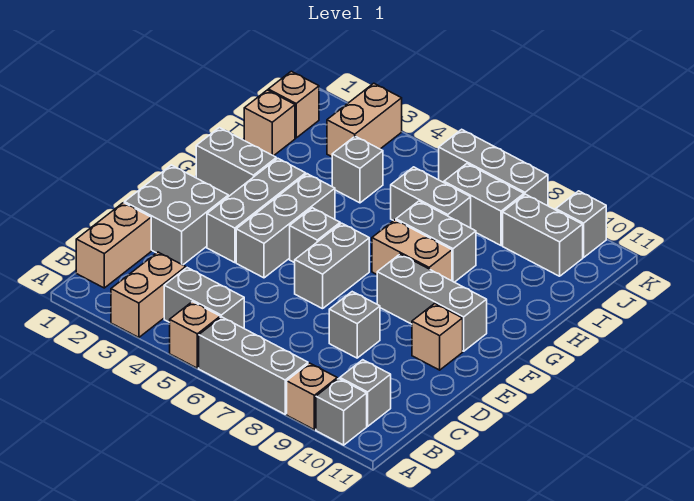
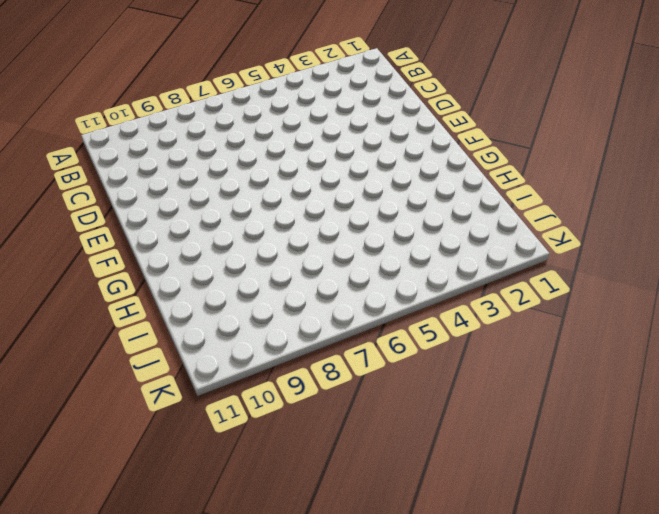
none -> tan brick A3:B3 level 1
none -> tan brick A5 level 1
none -> grey brick A6:A8 level 1

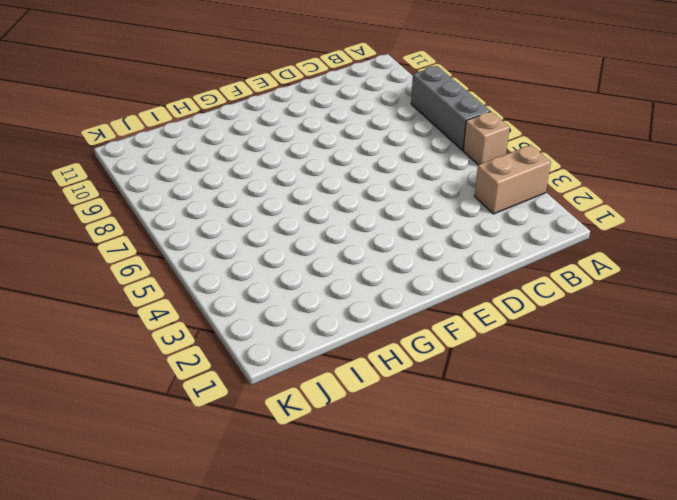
none -> tan brick A9 level 1
none -> grey brick A10 level 1
none -> tan brick B1:C1 level 1

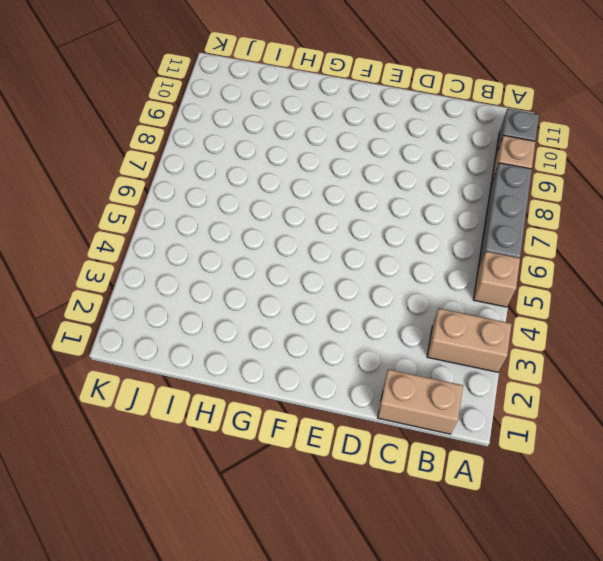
none -> grey brick B4:B5 level 1
none -> grey brick B10 level 1
none -> grey brick D1:E2 level 1

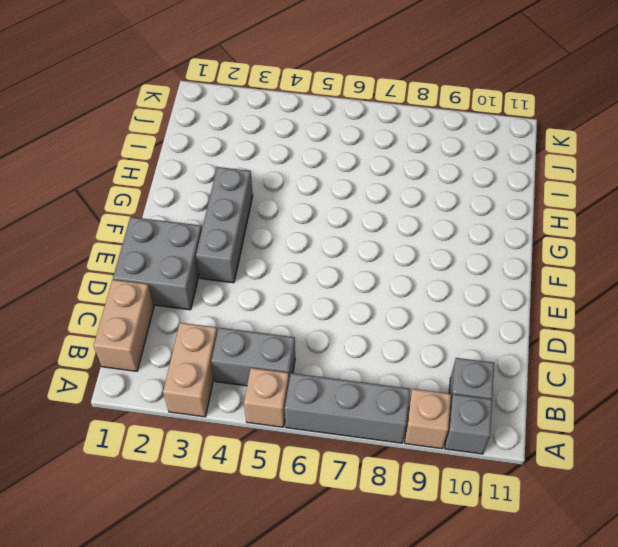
none -> grey brick D8 level 1
none -> grey brick E4:G4 level 1
none -> grey brick E6:F6 level 1

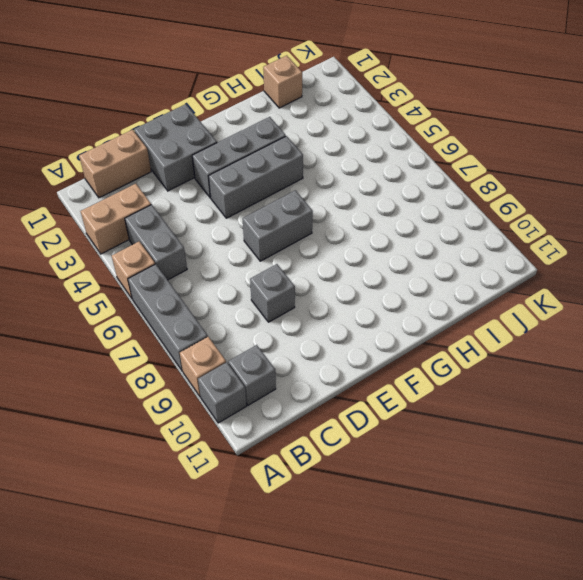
none -> tan brick E10 level 1
none -> grey brick F5 level 1
none -> grey brick F8:F10 level 1

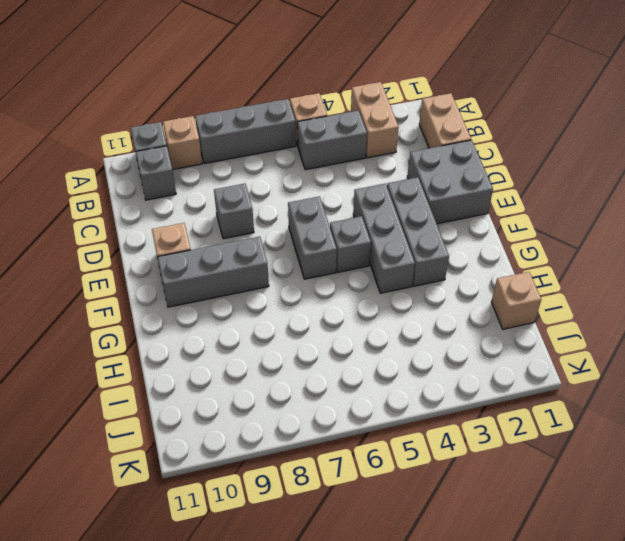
none -> grey brick G1:G2 level 1
none -> tan brick G7:G8 level 1
none -> grey brick H7:H8 level 1

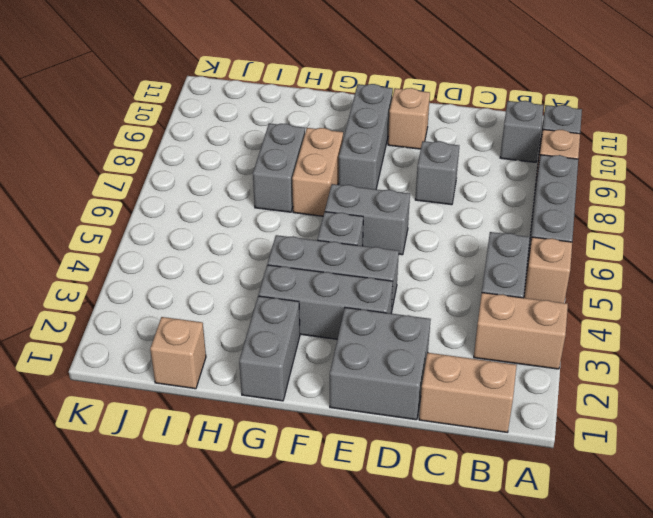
none -> grey brick I4 level 1
none -> grey brick I6:I7 level 1
none -> tan brick J1 level 1

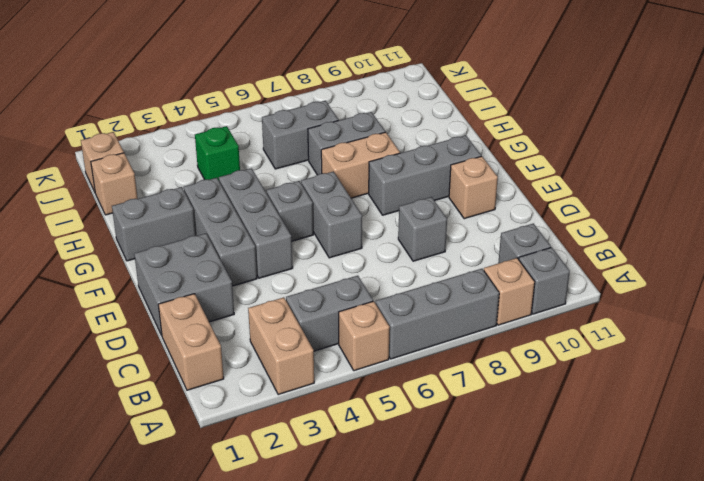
green brick I4 level 1 -> grey brick I4 level 1
none -> tan brick J3:K3 level 1
none -> grey brick J7:J8 level 1
none -> grey brick J9:J10 level 1

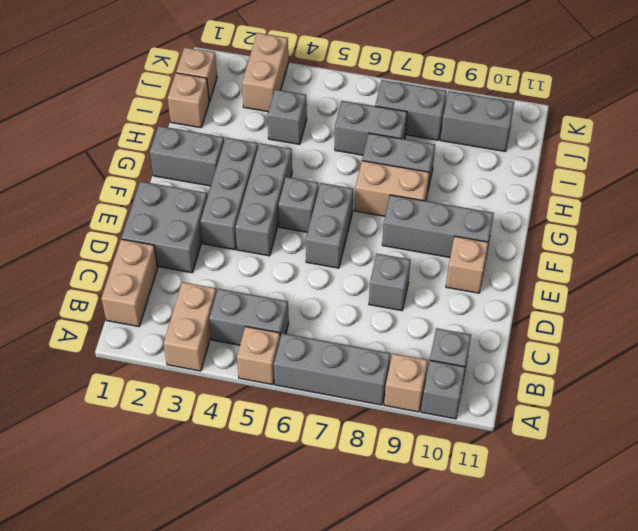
none -> grey brick K6:K8 level 1
none -> grey brick K10 level 1

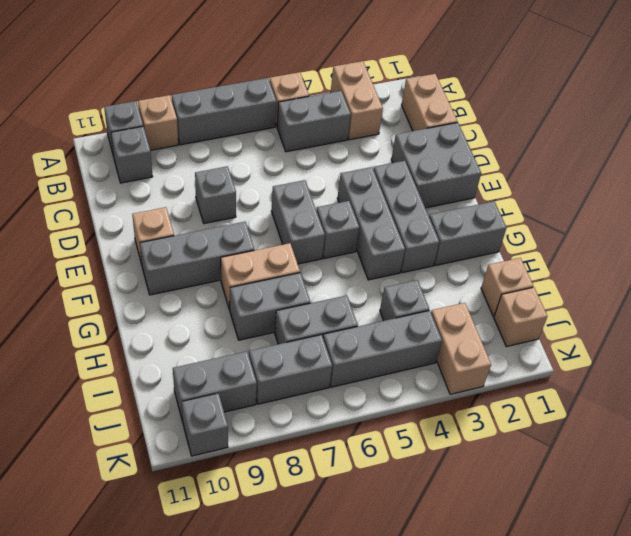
grey brick J4:J6 level 1 -> grey brick K6:K8 level 1

